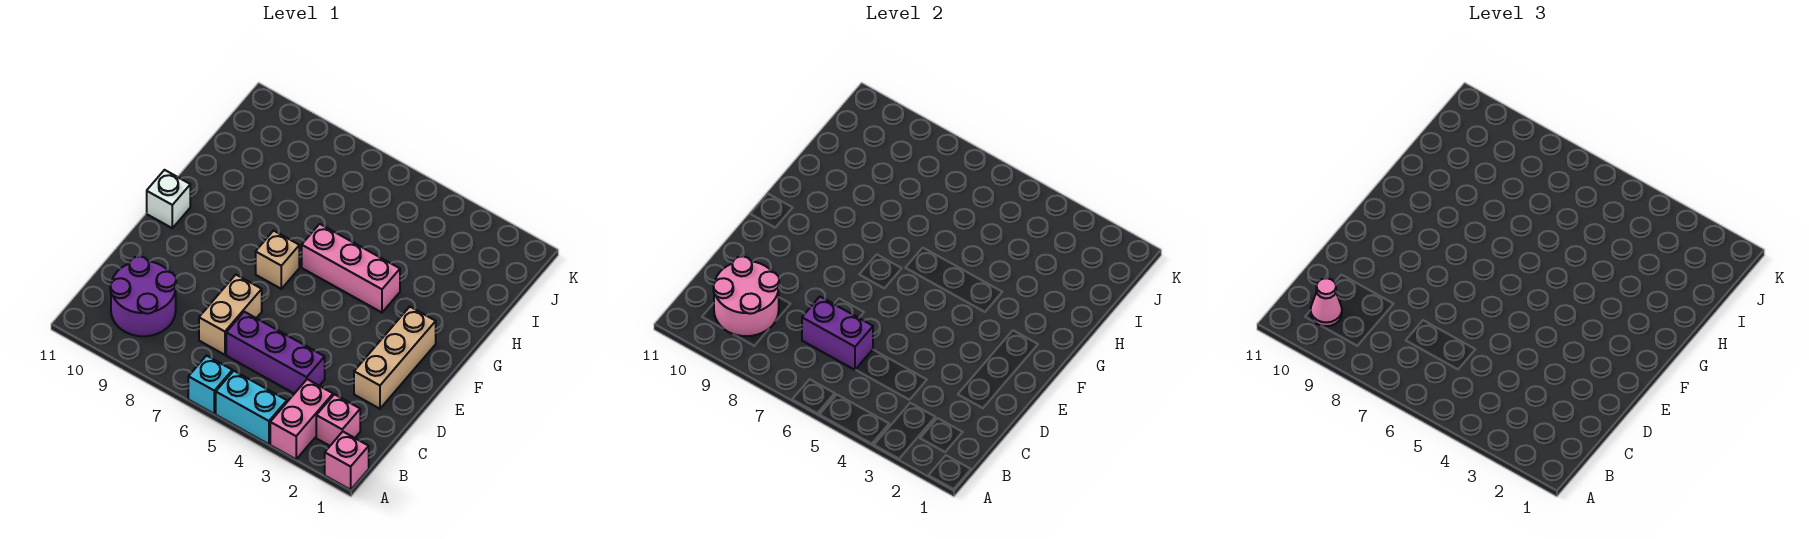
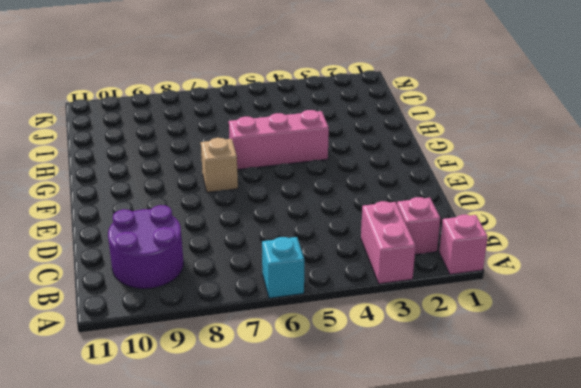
none -> cyan brick A4:A5 level 1
none -> purple brick C4:C6 level 1
none -> tan brick C7:D7 level 1

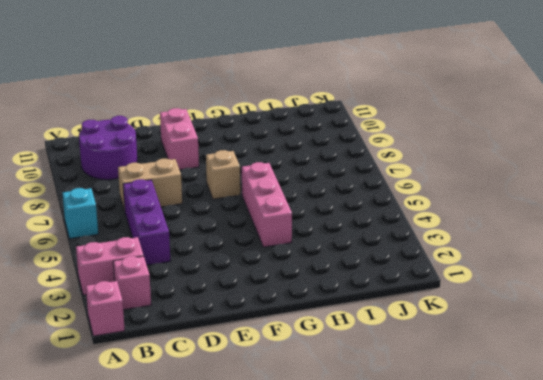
pink brick E9:E10 level 1 -> none
none -> cyan brick A4:A5 level 1
none -> tan brick D2:F2 level 1
none -> white brick F11 level 1

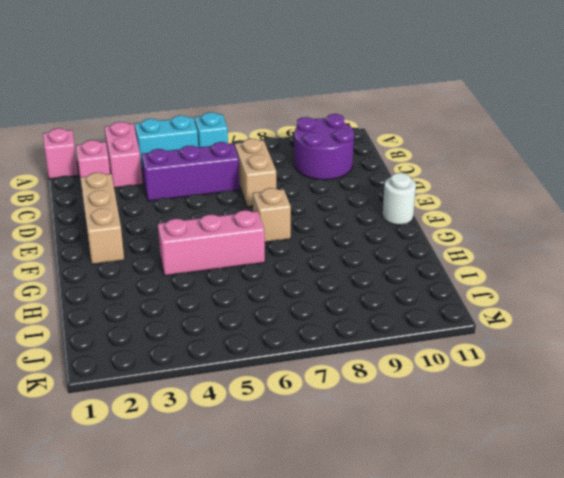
white round brick F11 level 1 -> white brick F11 level 1
none -> pink round brick B9:C10 level 2
none -> purple brick C6:C7 level 2
none -> pink cone B10 level 3

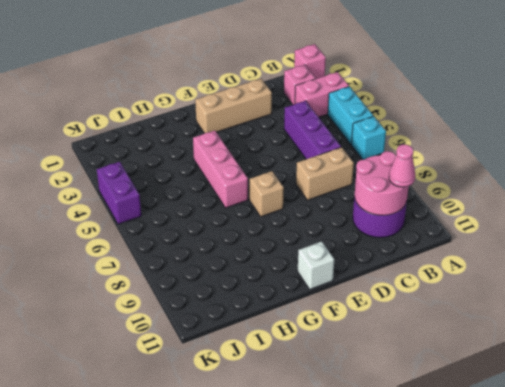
purple brick K4:K5 level 1 -> purple brick C6:C7 level 2

